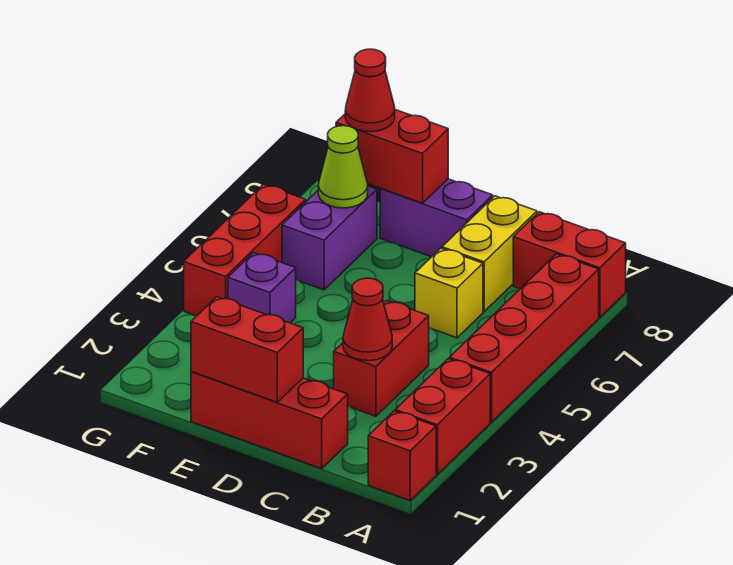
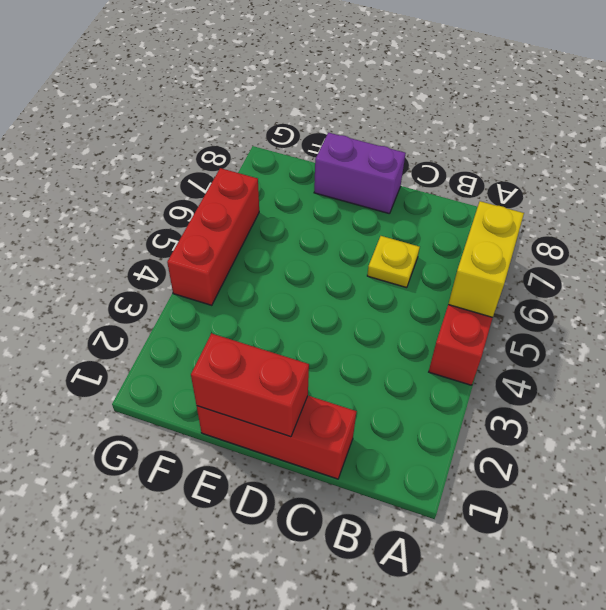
yellow brick A5:A6 level 2 -> yellow brick C7:C8 level 1
yellow plate C6 level 1 -> yellow brick C6 level 1
none -> red brick A1 level 1
none -> red brick A2:A3 level 1
none -> red brick A8:B8 level 1

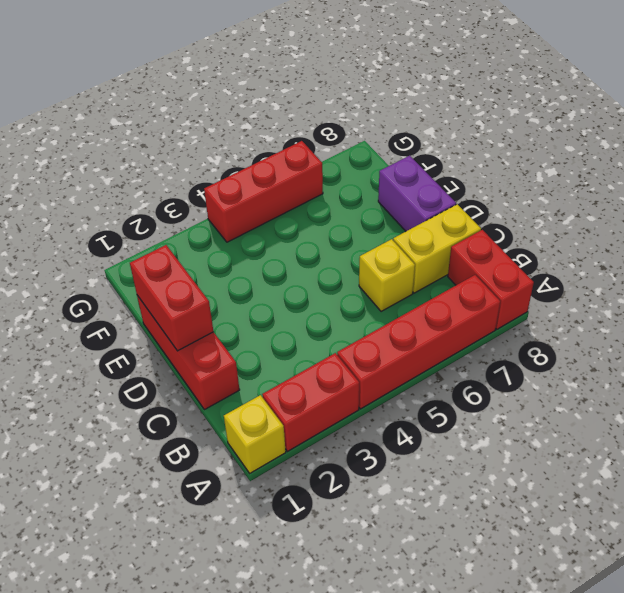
yellow brick A1 level 1 -> red brick A1 level 1
none -> red brick C3:C4 level 1
none -> purple brick F4 level 1
none -> purple brick F6:F7 level 1

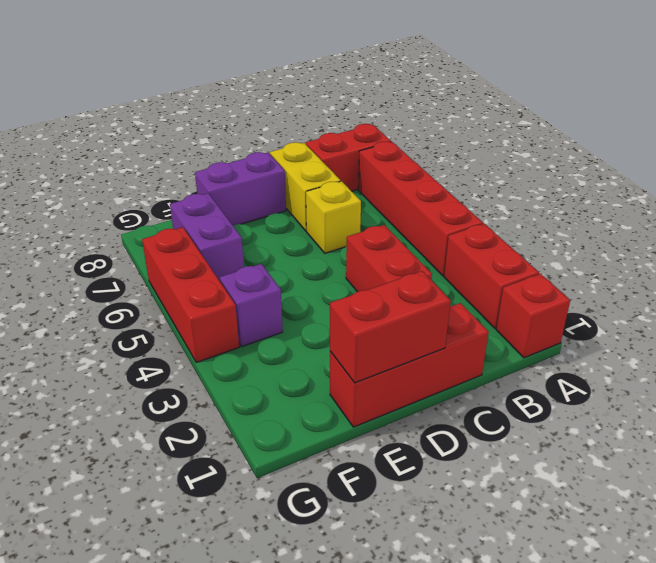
none -> red cone C3 level 2
none -> red brick E8:F8 level 2
none -> lime cone F7 level 2

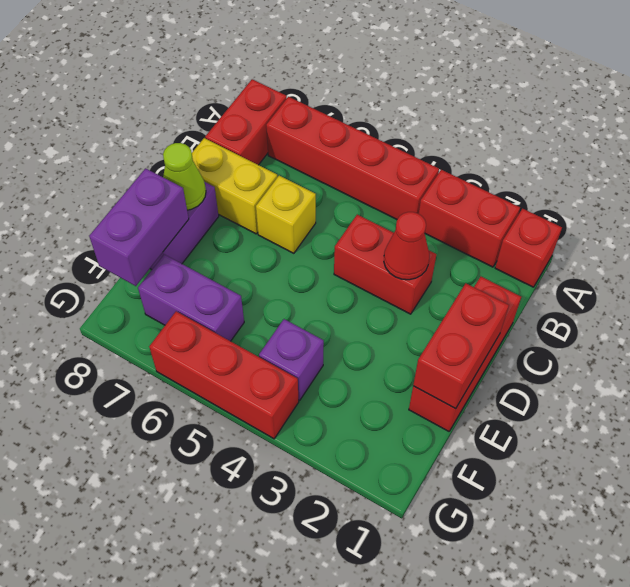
lime cone D8 level 2 -> lime cone F7 level 2
purple brick E8:F8 level 2 -> red brick E8:F8 level 2
none -> red cone F8 level 3

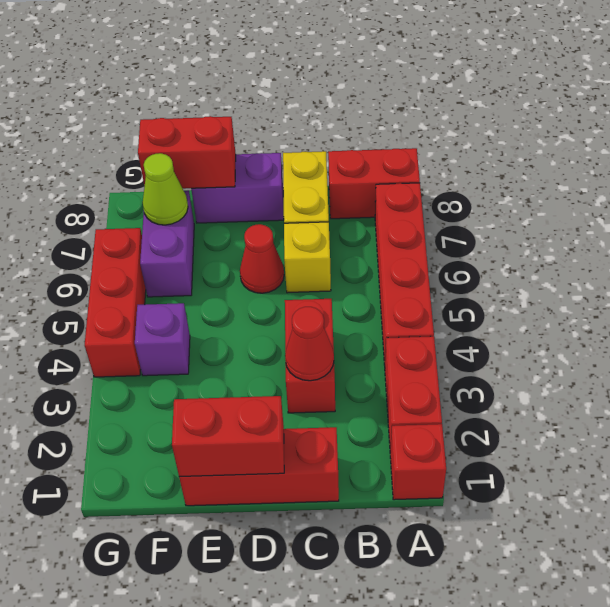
red cone D6 level 1 -> red cone F8 level 3

